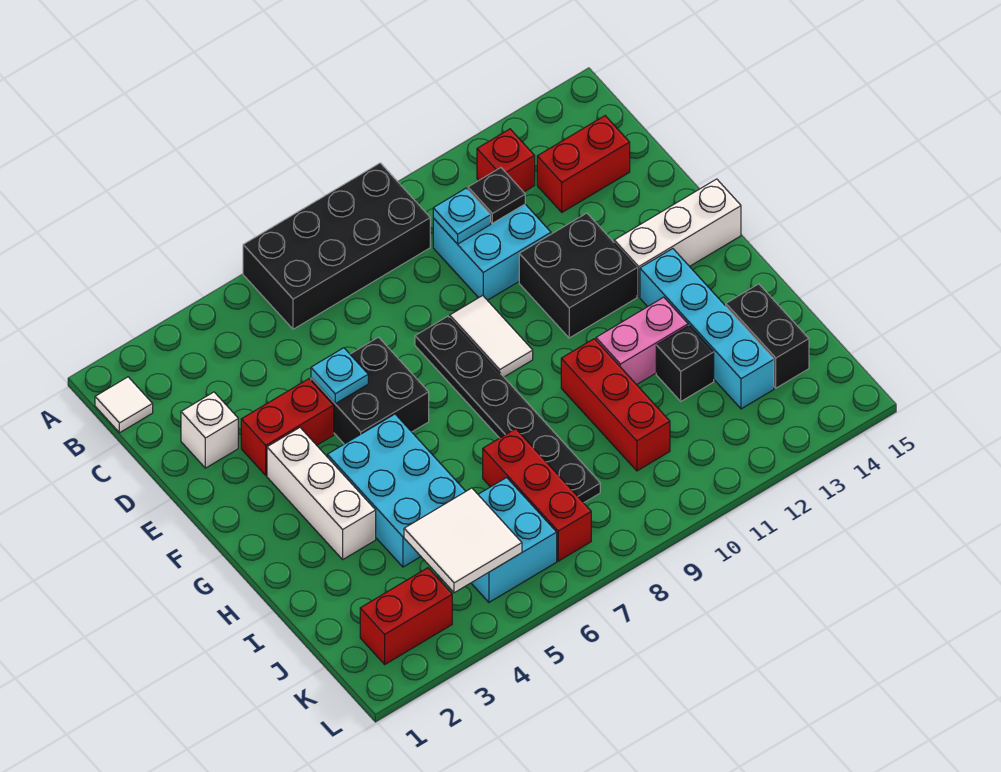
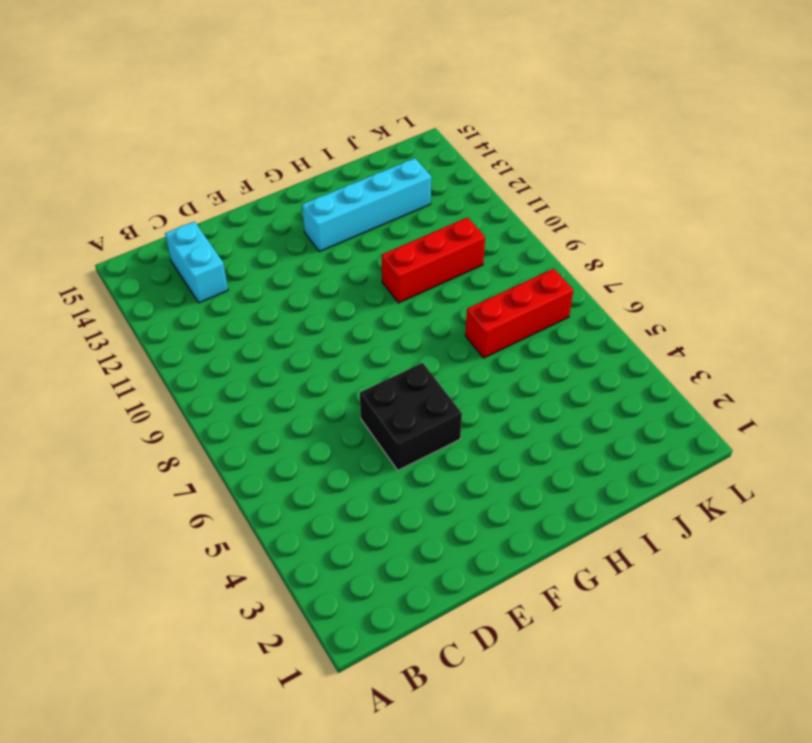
cyan brick C13:C14 level 1 -> red brick C13:C14 level 1
none -> black brick A6:B9 level 1
none -> white tile B1 level 1
none -> red brick B12 level 1

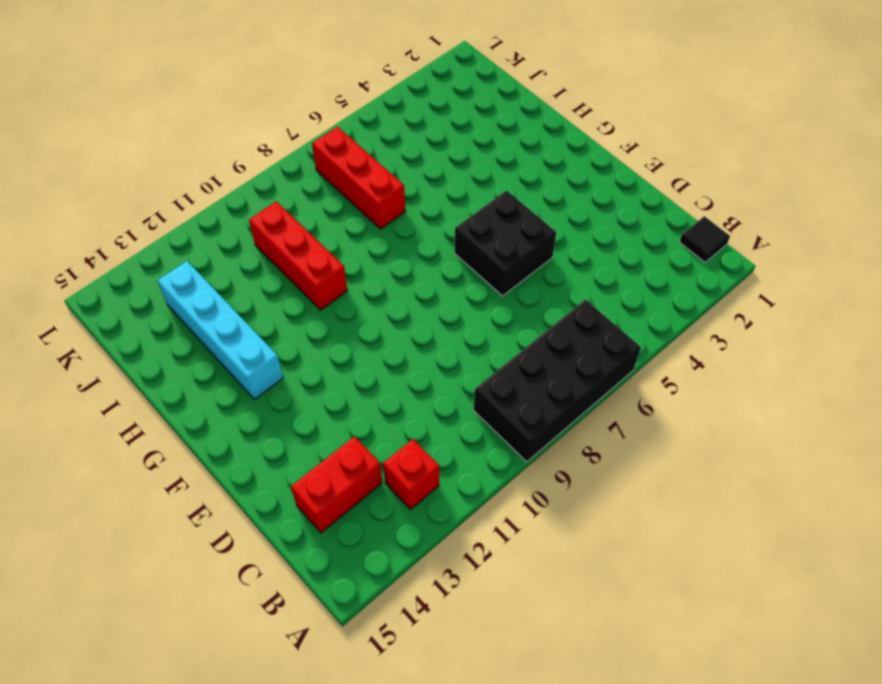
black tile B1 level 1 -> white tile B1 level 1
none -> cyan brick C10:D11 level 1
none -> white brick D2 level 1
none -> red brick E3:E4 level 1

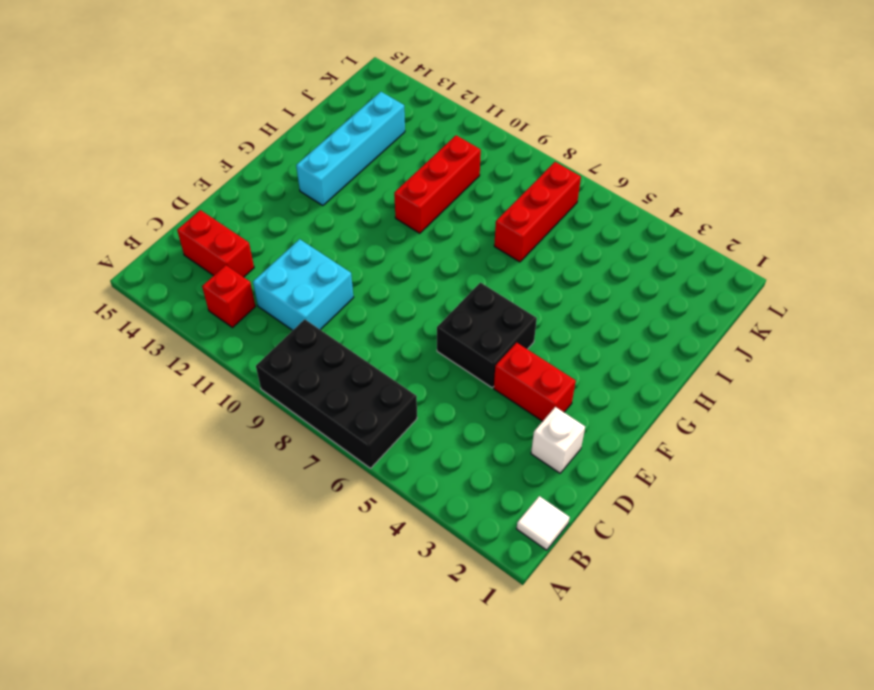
none -> black plate E8:J8 level 1
none -> white tile E9:F9 level 1
none -> black brick E11:F12 level 1

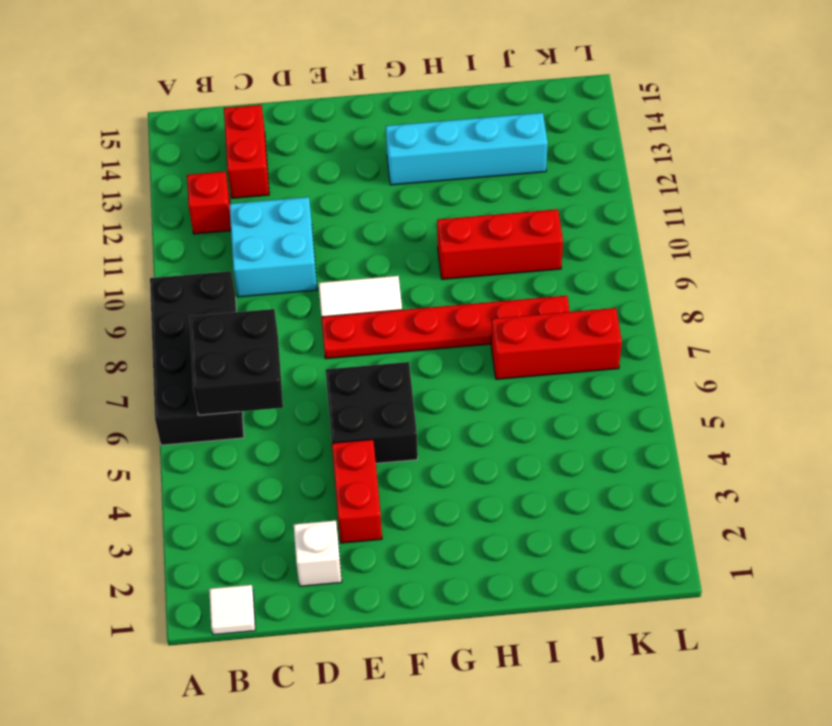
black brick B6:C7 level 2 -> black brick E11:F12 level 1
red plate E8:J8 level 1 -> black plate E8:J8 level 1
none -> white brick F3:H3 level 1
none -> white brick F13:F15 level 1
none -> cyan brick G4:I5 level 1

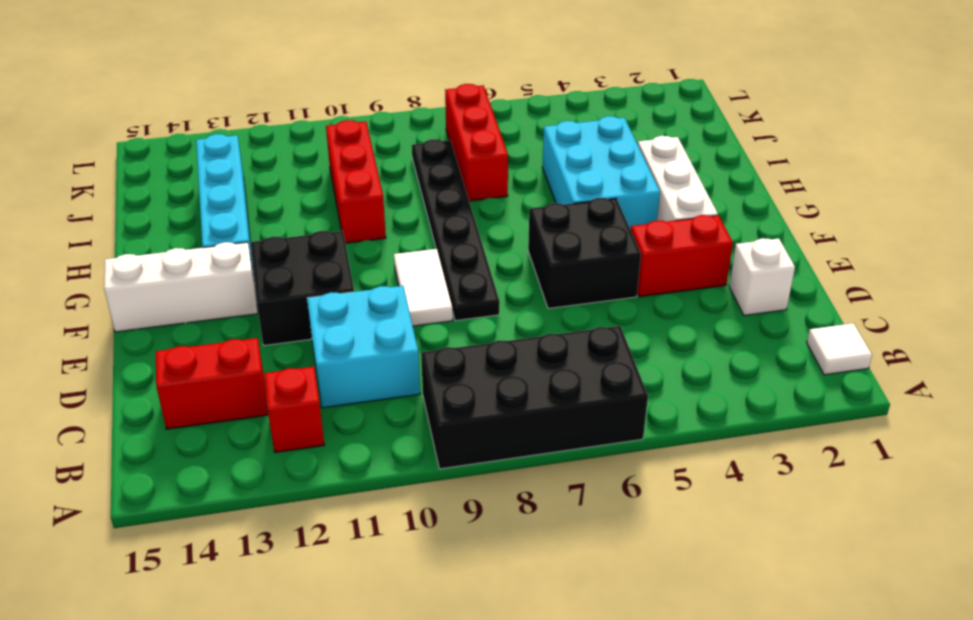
none -> pink brick H11:H12 level 1
none -> black brick I12 level 1
none -> black brick I14:J14 level 1

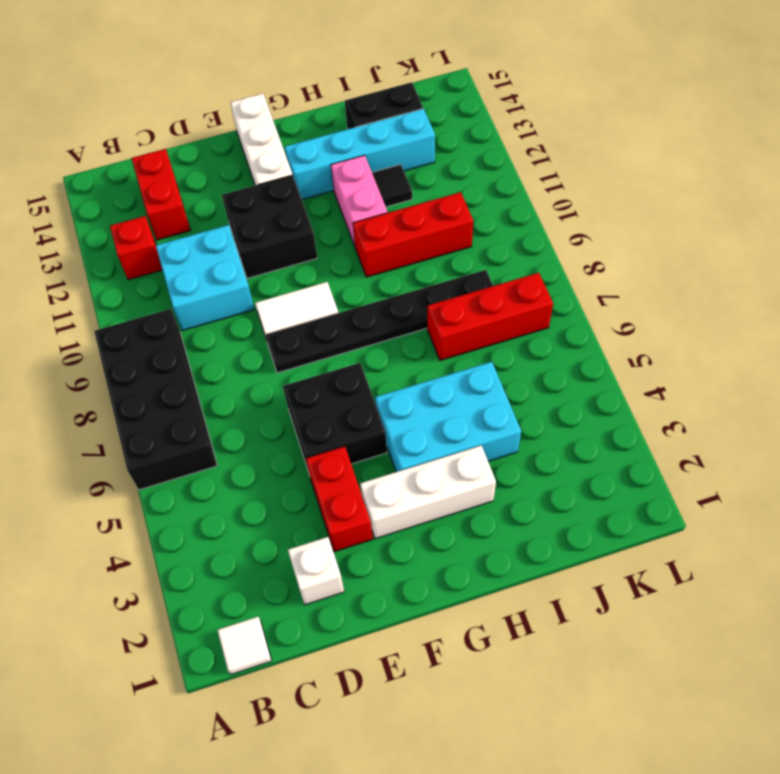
black tile I12 level 1 -> black brick I12 level 1
none -> cyan brick J5:K6 level 1
none -> red brick K2:K3 level 1
none -> cyan plate C10 level 2

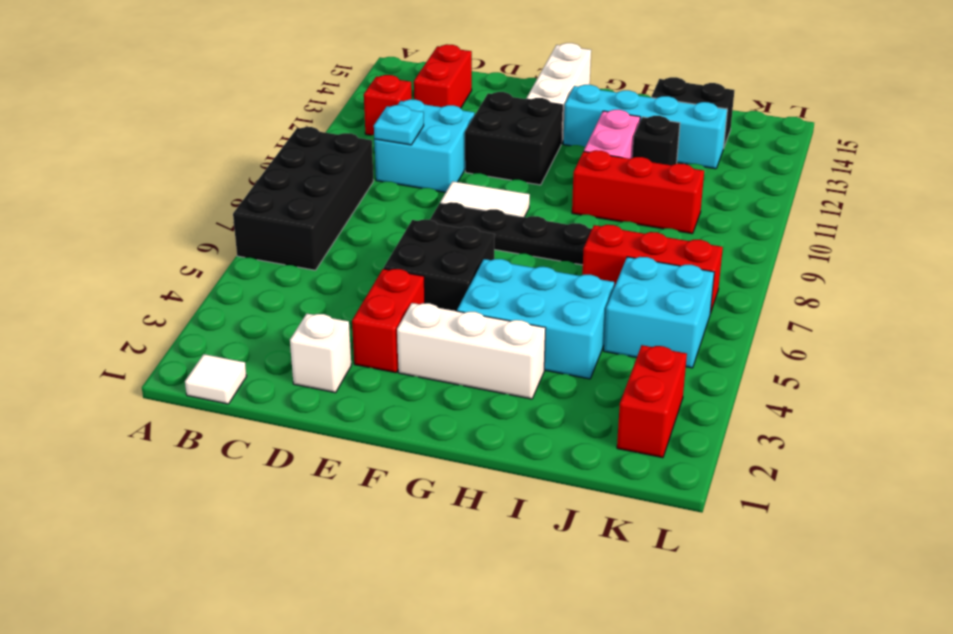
none -> black plate C11 level 2
none -> cyan plate E5 level 2
none -> white tile J4:K5 level 2

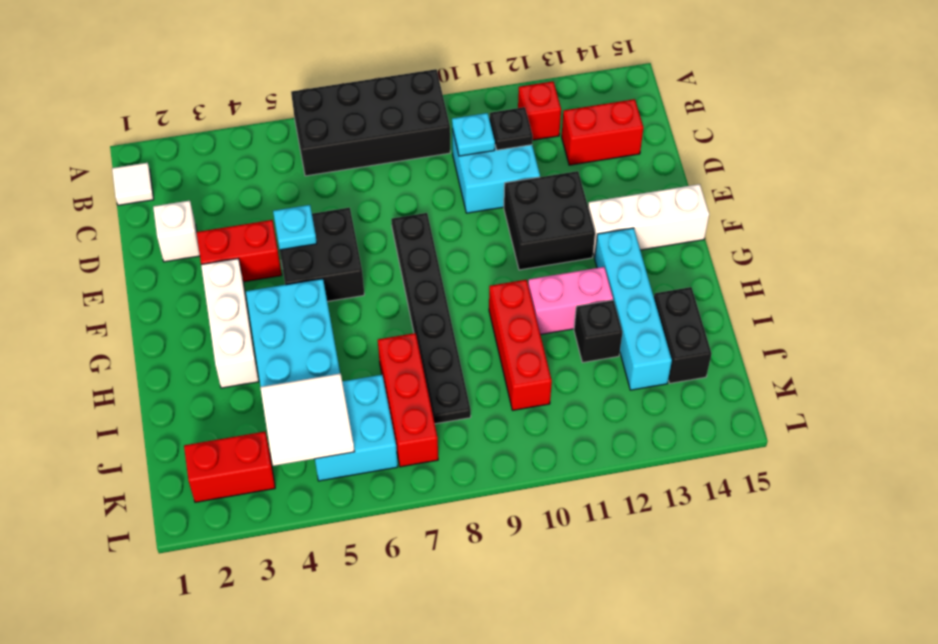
none -> white tile E9:F9 level 1

